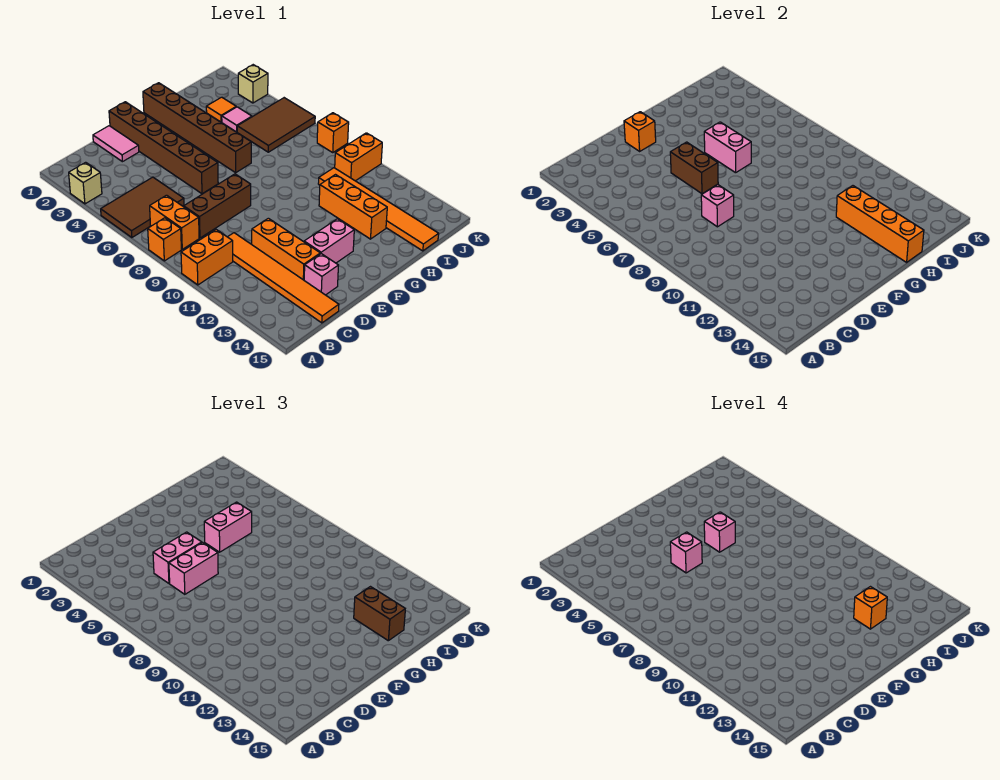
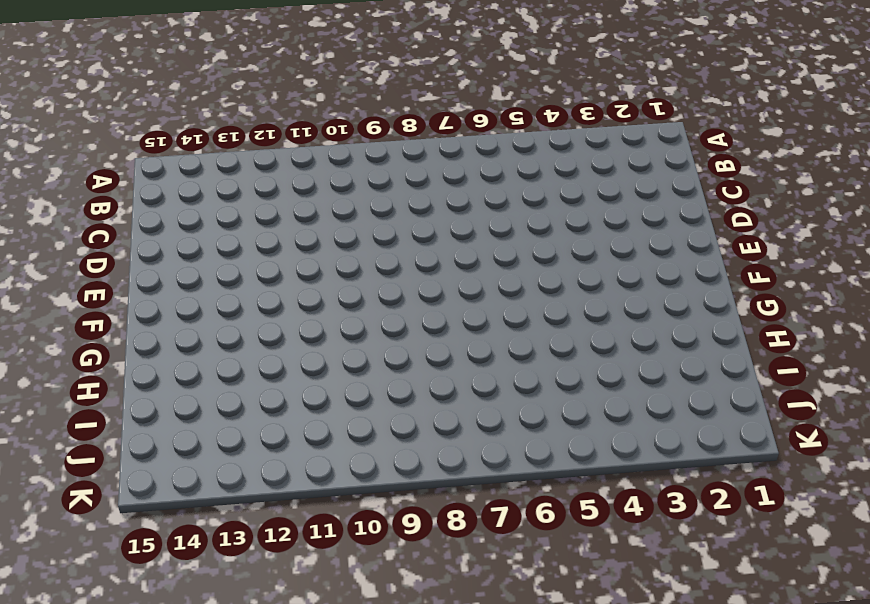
none -> tan brick A3 level 1
none -> brown tile A5:C6 level 1
none -> orange brick A8 level 1
none -> orange brick A10:B10 level 1

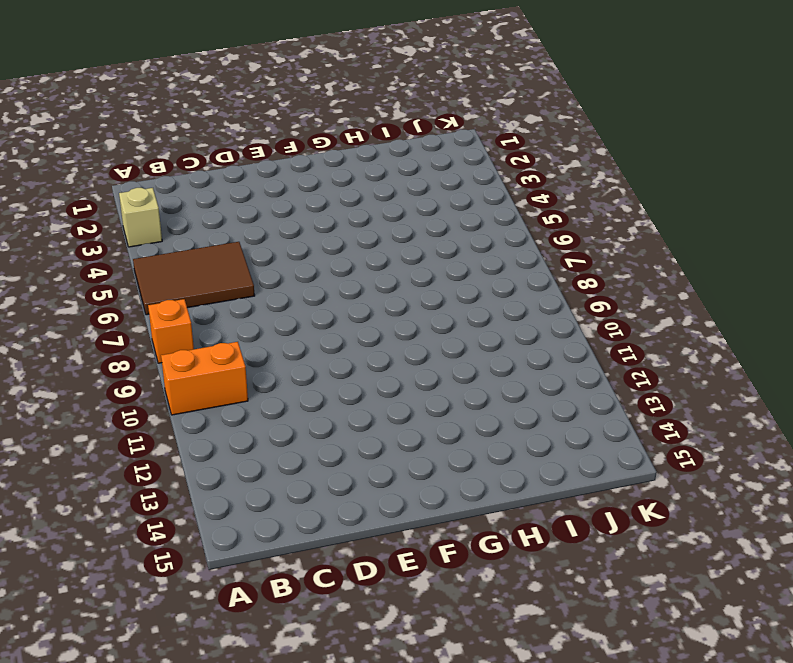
none -> orange brick B7:B8 level 1
none -> brown brick C8:E8 level 1
none -> orange tile C10:C15 level 1
none -> pink tile D1:D2 level 1

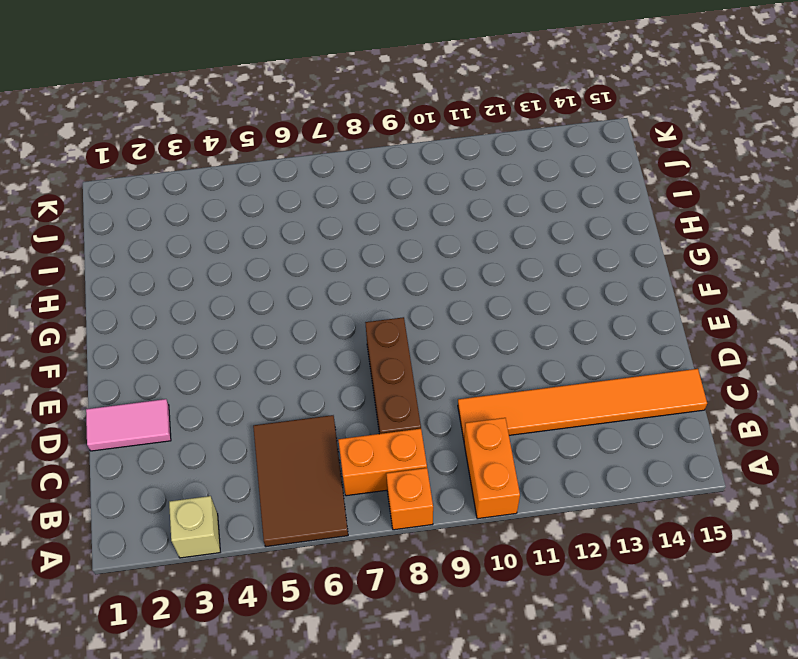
none -> orange brick D11:D13 level 1
none -> pink brick D14 level 1
none -> brown brick E1:E6 level 1
none -> pink brick E13:F13 level 1

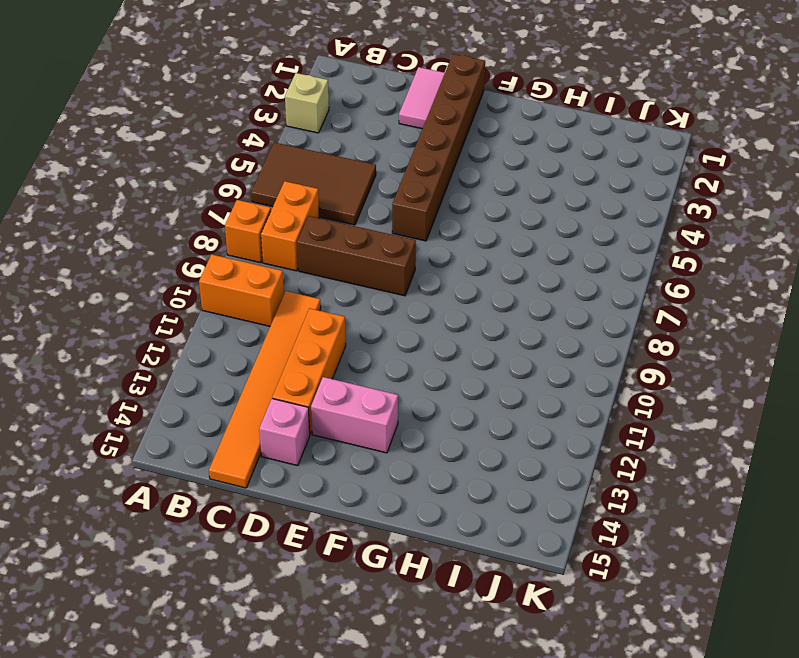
none -> brown brick G1:G6 level 1
none -> orange brick H11:H13 level 1
none -> orange tile I3 level 1
none -> pink tile I4 level 1

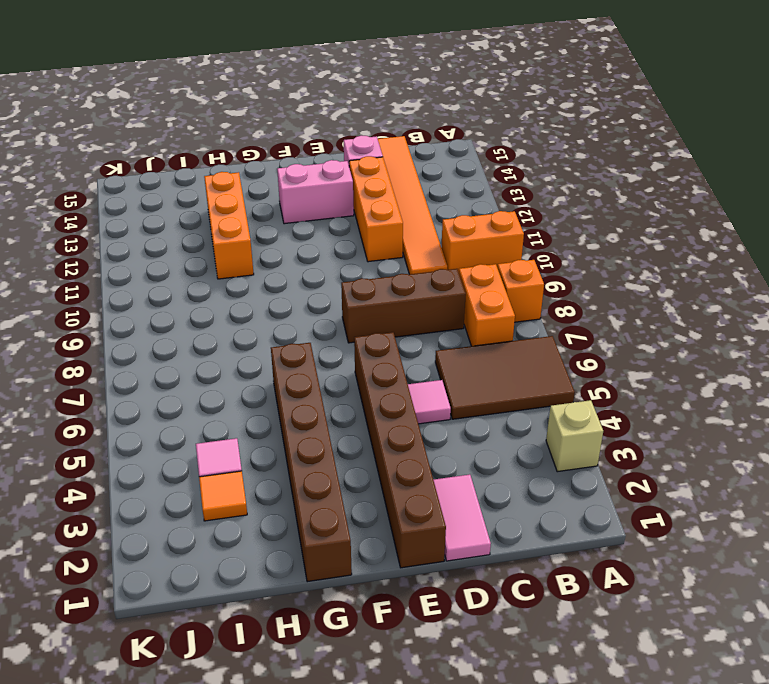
pink tile D5 level 1 -> none
none -> brown tile I5:K6 level 1
none -> orange tile I10:I15 level 1
none -> orange brick J10:K10 level 1
none -> tan brick K3 level 1

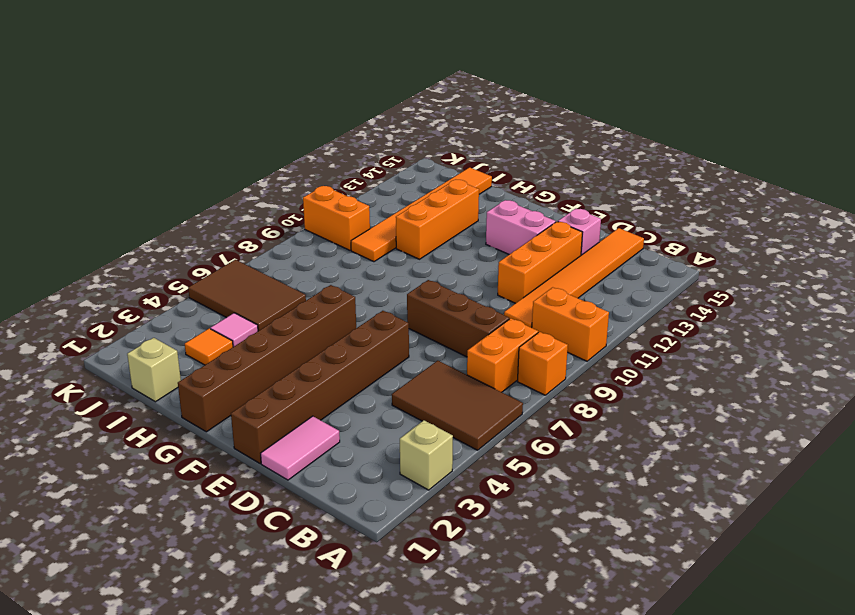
tan brick I1 level 1 -> tan brick K3 level 1
none -> orange brick K8 level 1
none -> pink brick D8 level 2
none -> orange brick E2 level 2
none -> brown brick E5:E6 level 2

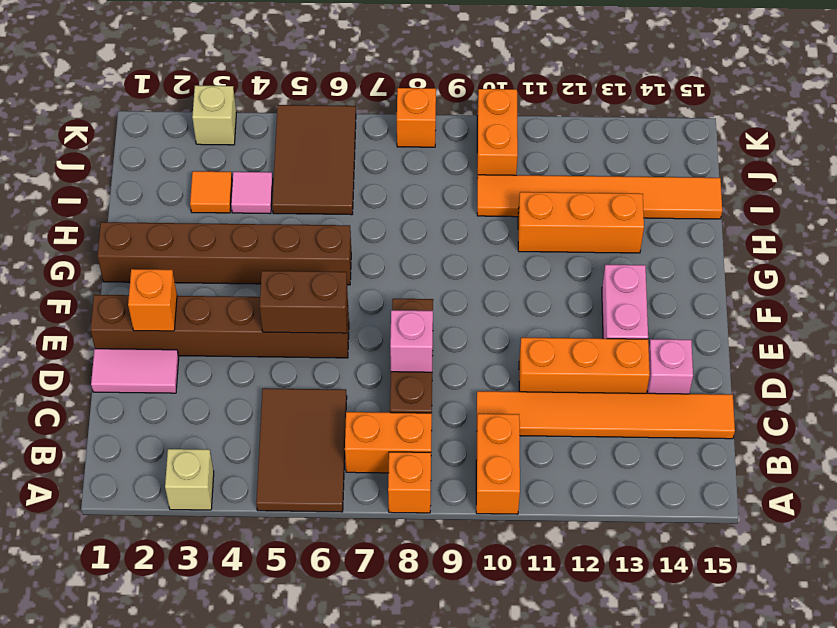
none -> pink brick G5:G6 level 2
none -> orange brick H12:H15 level 2
none -> pink brick D5:E5 level 3
none -> pink brick D6:E6 level 3

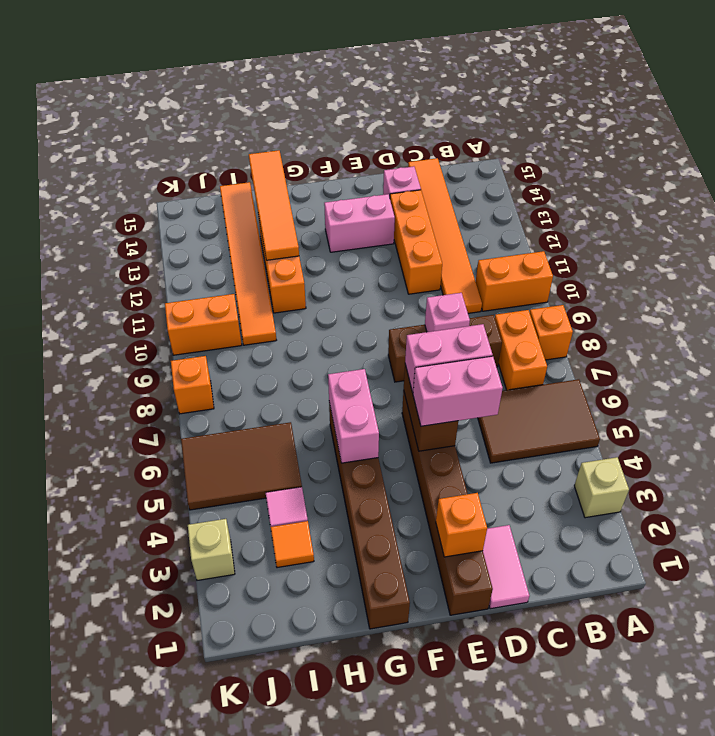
orange tile H12:H15 level 2 -> orange brick H12:H15 level 2
none -> pink brick G5:H5 level 3
none -> brown brick H13:H14 level 3
none -> pink brick E5 level 4
none -> pink brick G5 level 4

